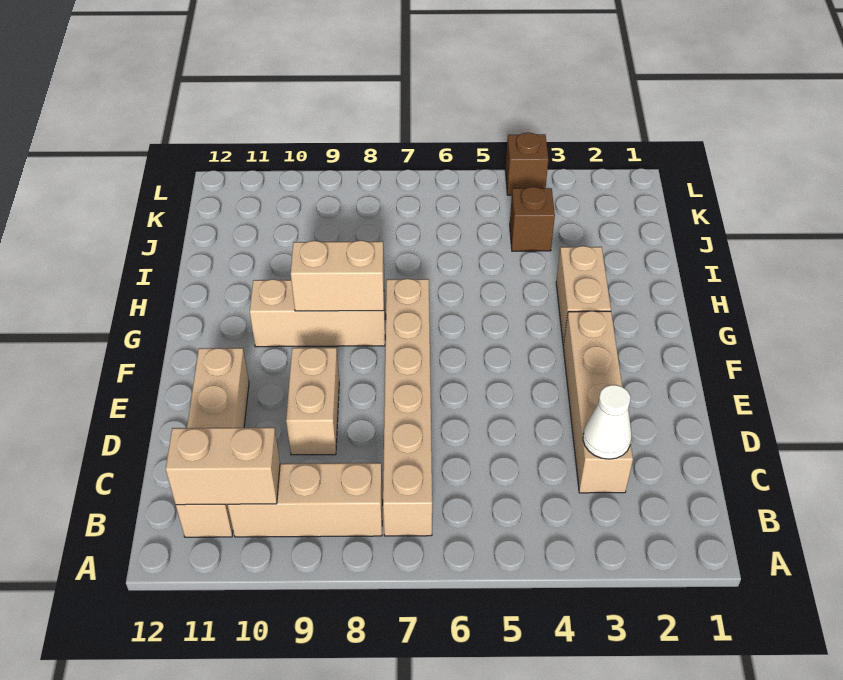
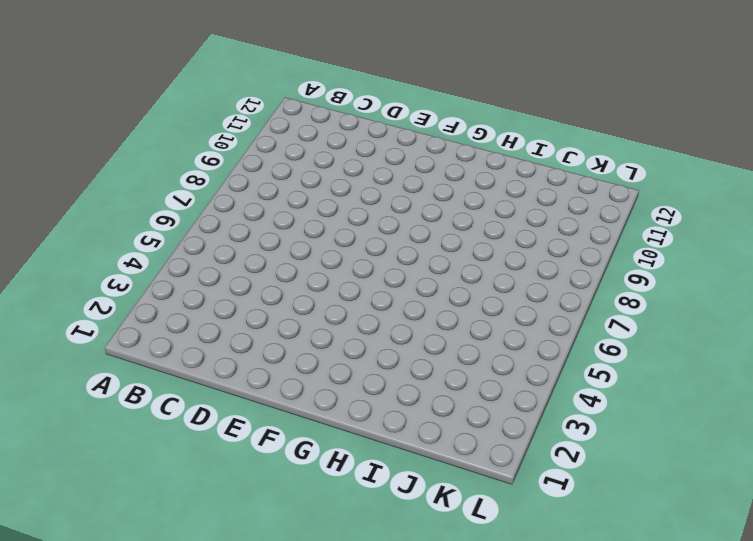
none -> tan brick B7:G7 level 1
none -> tan brick B8:B10 level 1
none -> tan brick B11:E11 level 1

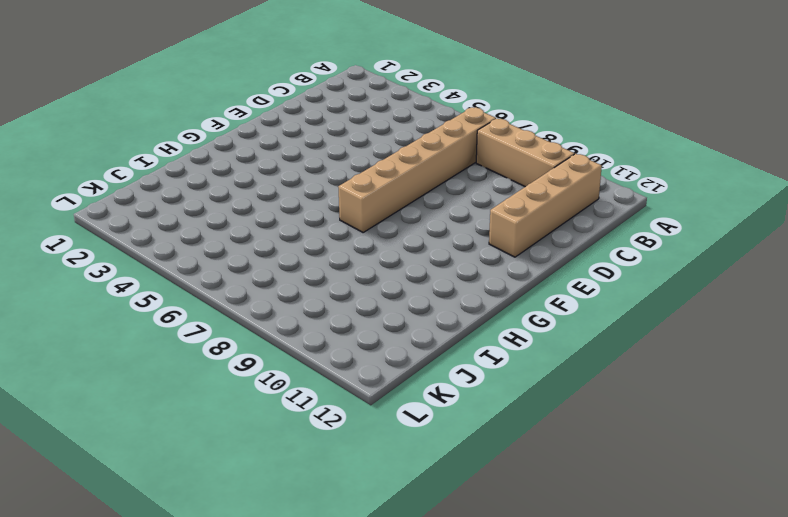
none -> tan brick C3:F3 level 1
none -> tan brick D9:E9 level 1
none -> tan brick G3:H3 level 1

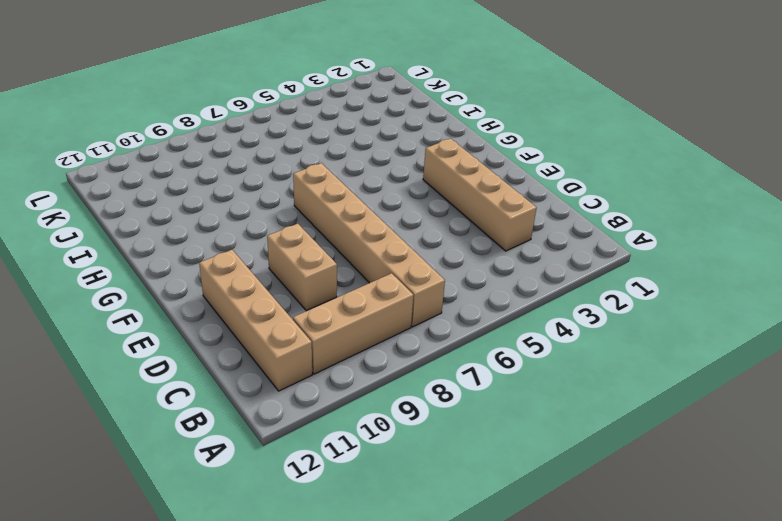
none -> tan brick G3:H3 level 1
none -> tan brick G8:G10 level 1
none -> brown brick J4 level 1

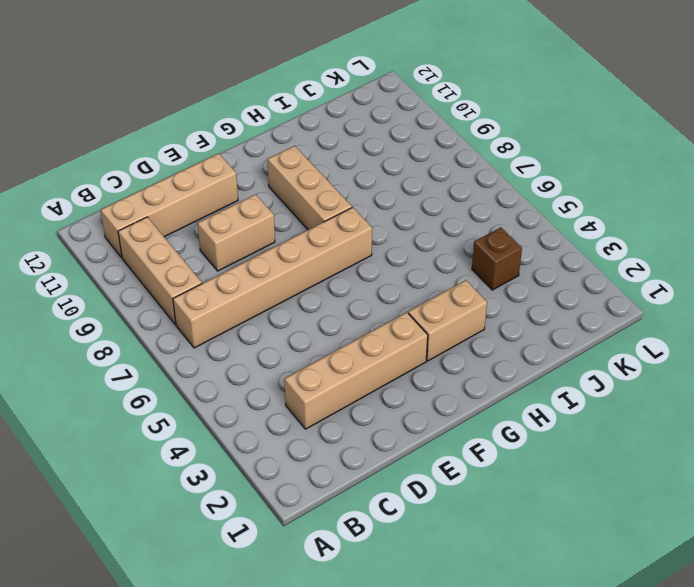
none -> brown brick L4 level 1
none -> tan brick B10:B11 level 2
none -> white cone C3 level 2

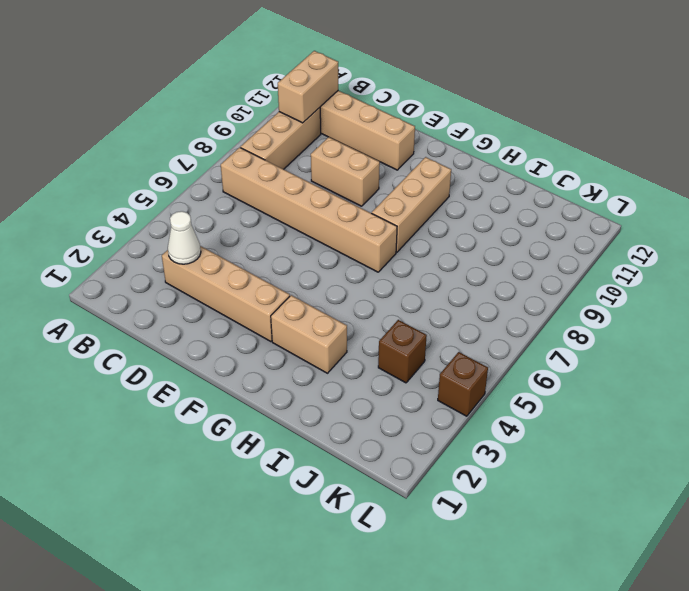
none -> tan brick G8:G9 level 2

